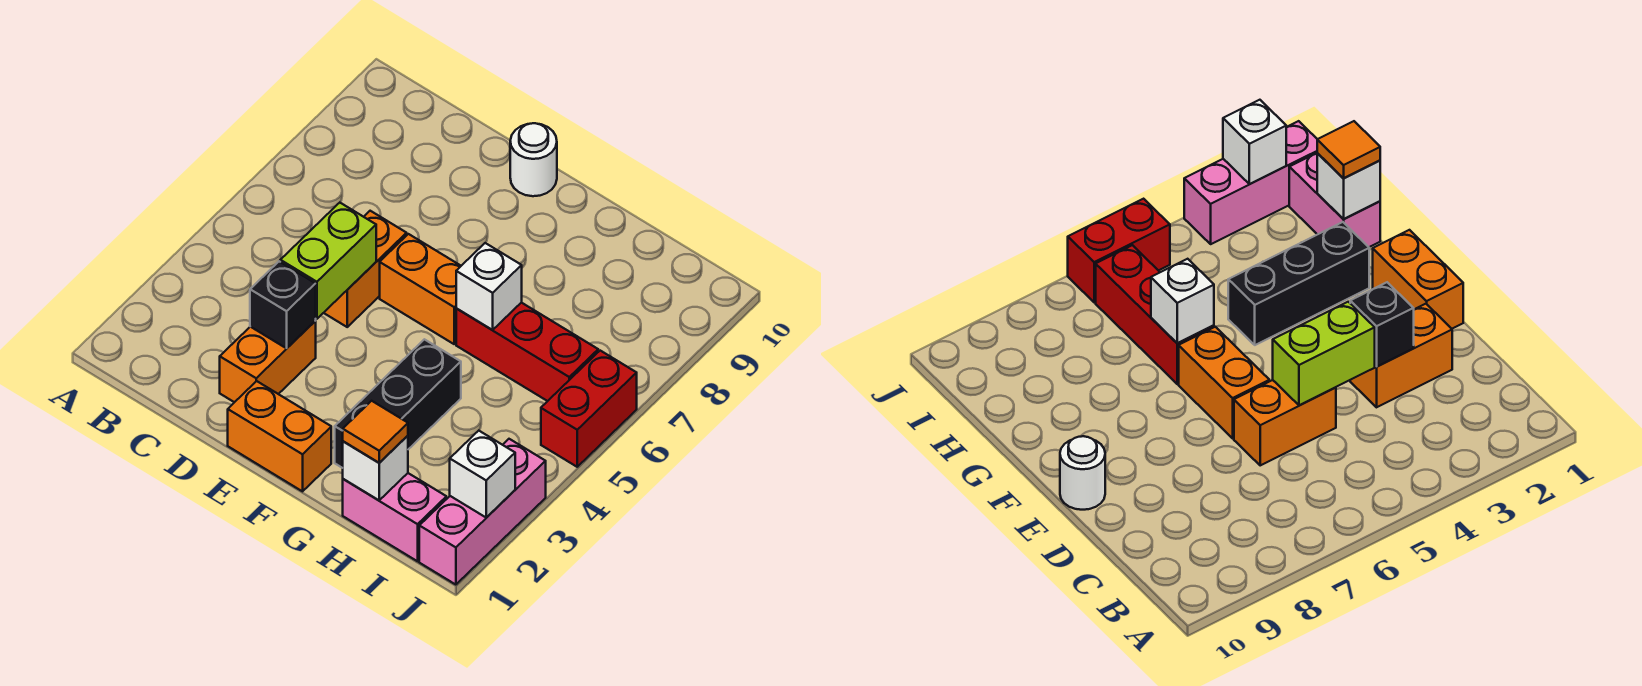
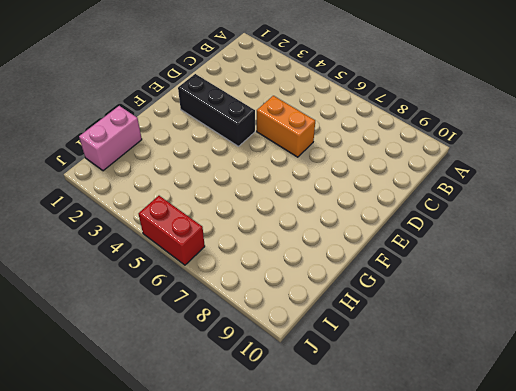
black brick E2:E4 level 1 -> black brick G2:G4 level 1
none -> orange brick D2:D3 level 1
none -> orange brick E1:F1 level 1
none -> orange brick E6:F6 level 1

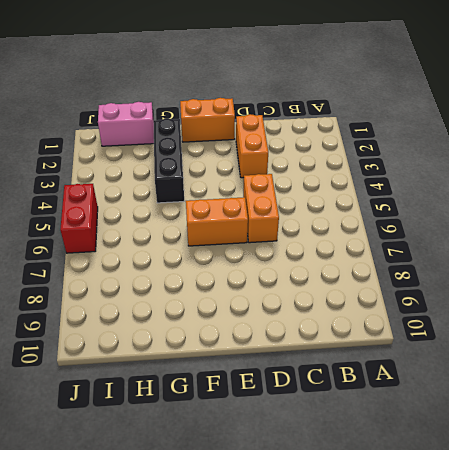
none -> white round brick E10 level 1
none -> red brick G6:I6 level 1
none -> pink brick J1:J3 level 1

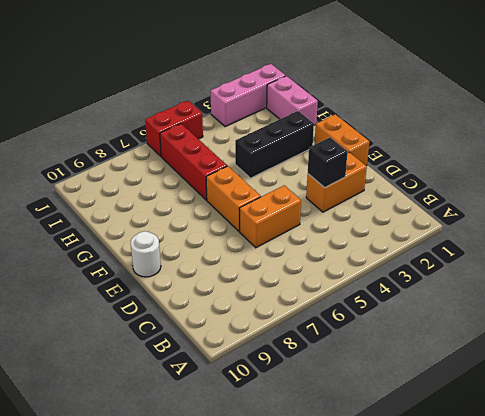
none -> lime brick D4:D5 level 2
none -> white brick G6 level 2
none -> white brick H1 level 2

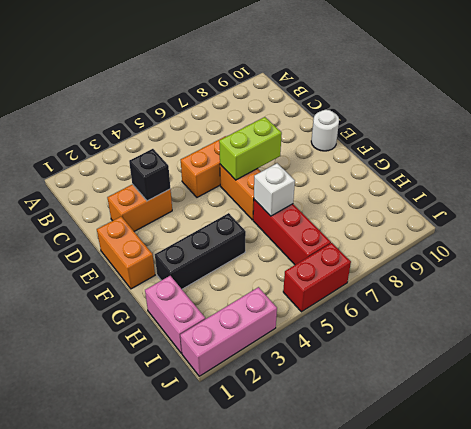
lime brick E6:E7 level 2 -> lime brick D4:D5 level 2
none -> white brick H1 level 2
none -> white brick J2 level 2
none -> orange tile H1 level 3

